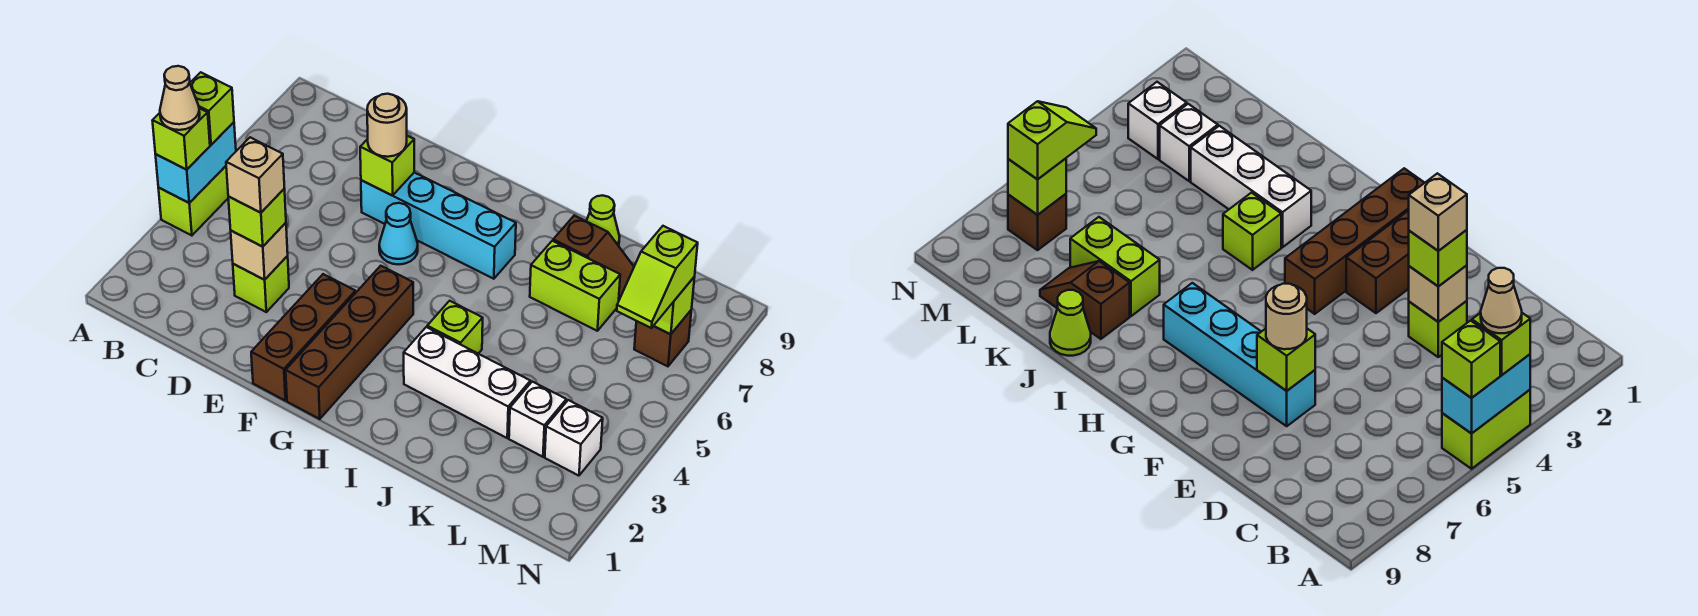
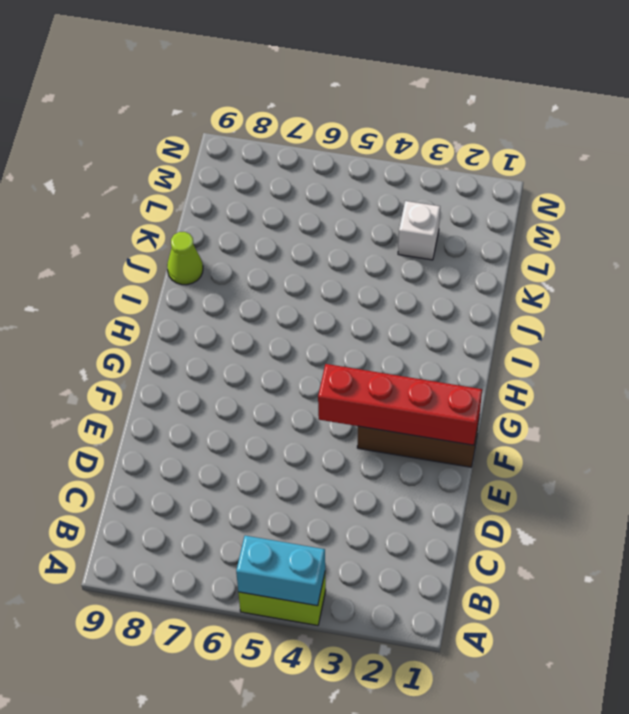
red brick F1:F4 level 2 -> none
none -> lime brick D3 level 1
none -> cyan brick E7:H7 level 1
none -> cyan cone F6 level 1

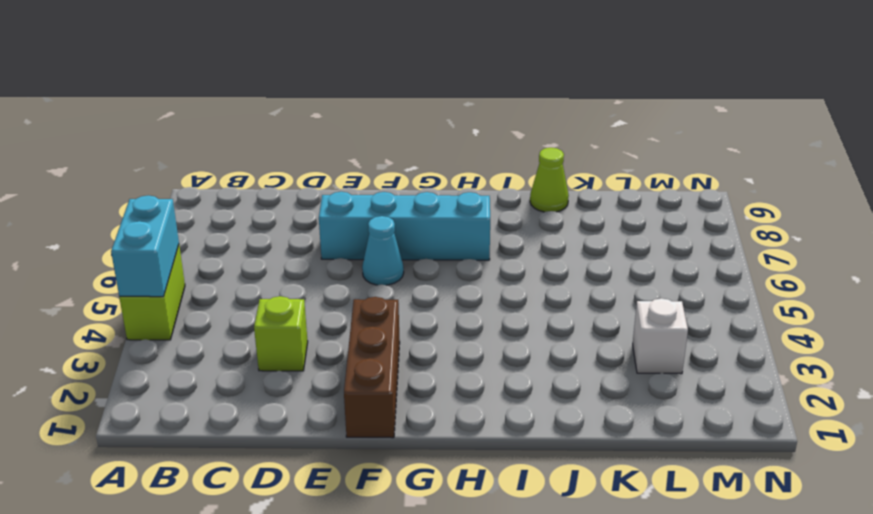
none -> brown brick G1:G4 level 1
none -> white brick I3:K3 level 1
none -> lime brick I4 level 1

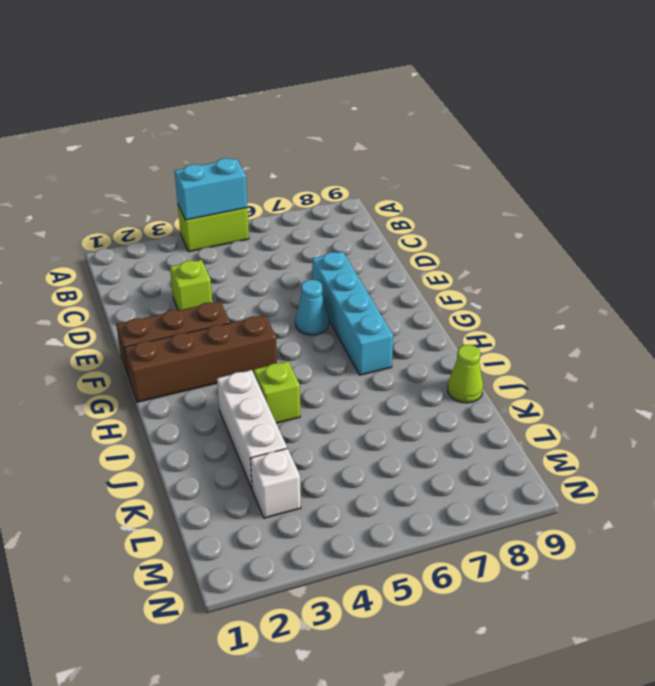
none -> lime brick J7:K7 level 1
none -> brown slope J8:K8 level 1 top J
none -> white brick M3 level 1

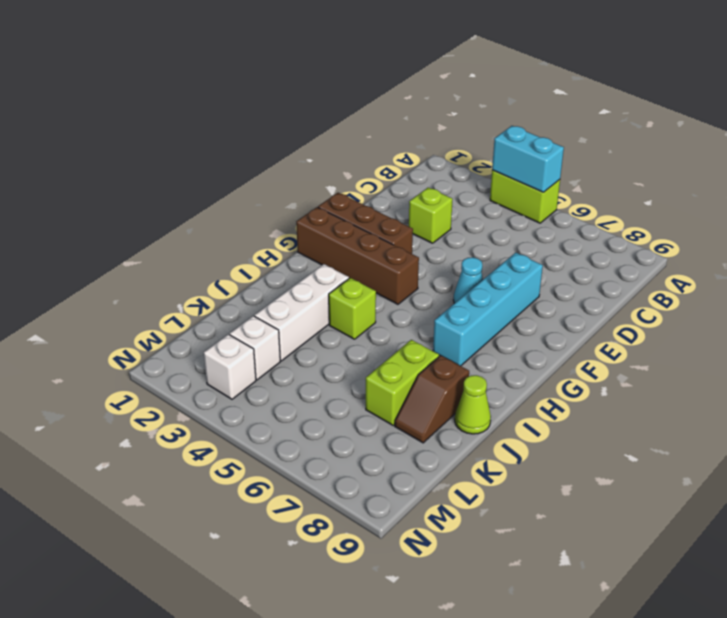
none -> brown brick M7 level 1
none -> tan brick D3 level 2
none -> lime brick E7 level 2

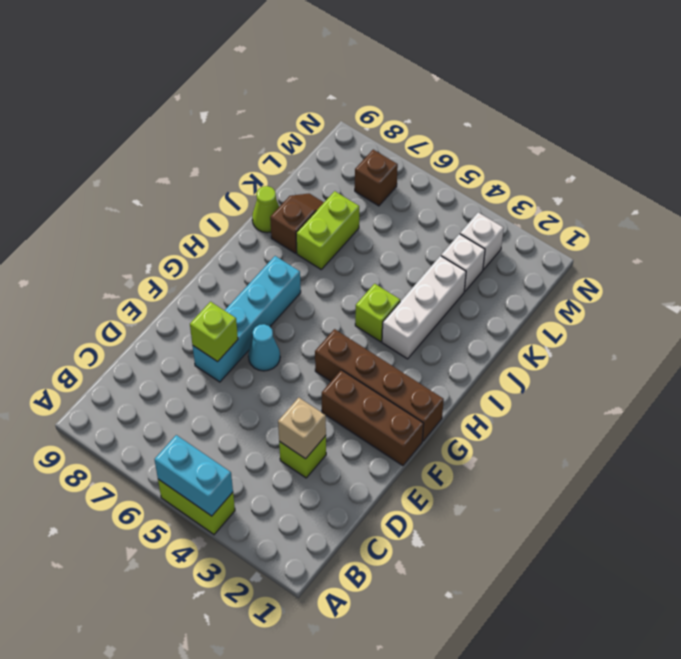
none -> lime brick M7 level 2
none -> lime brick A4 level 3
none -> lime brick A5 level 3

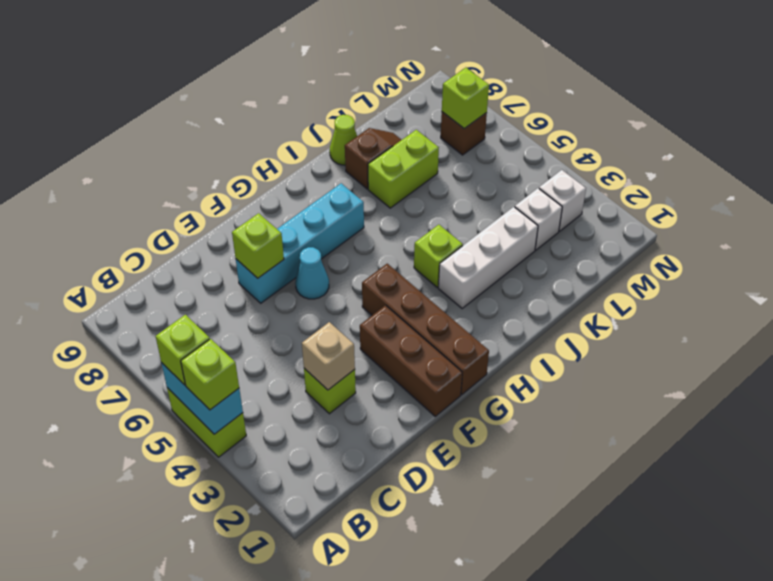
none -> lime brick D3 level 3
none -> tan round brick E7 level 3
none -> lime slope M6:M7 level 3 top 7

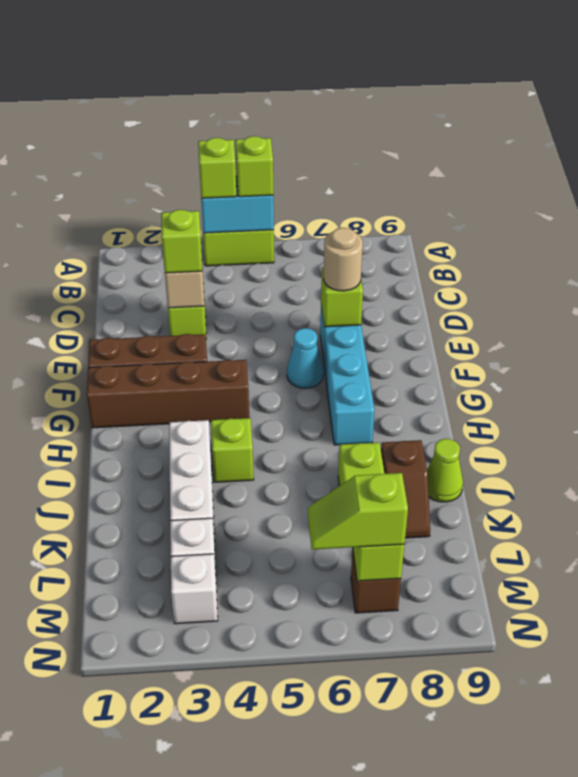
none -> tan cone A4 level 4
none -> tan brick D3 level 4

